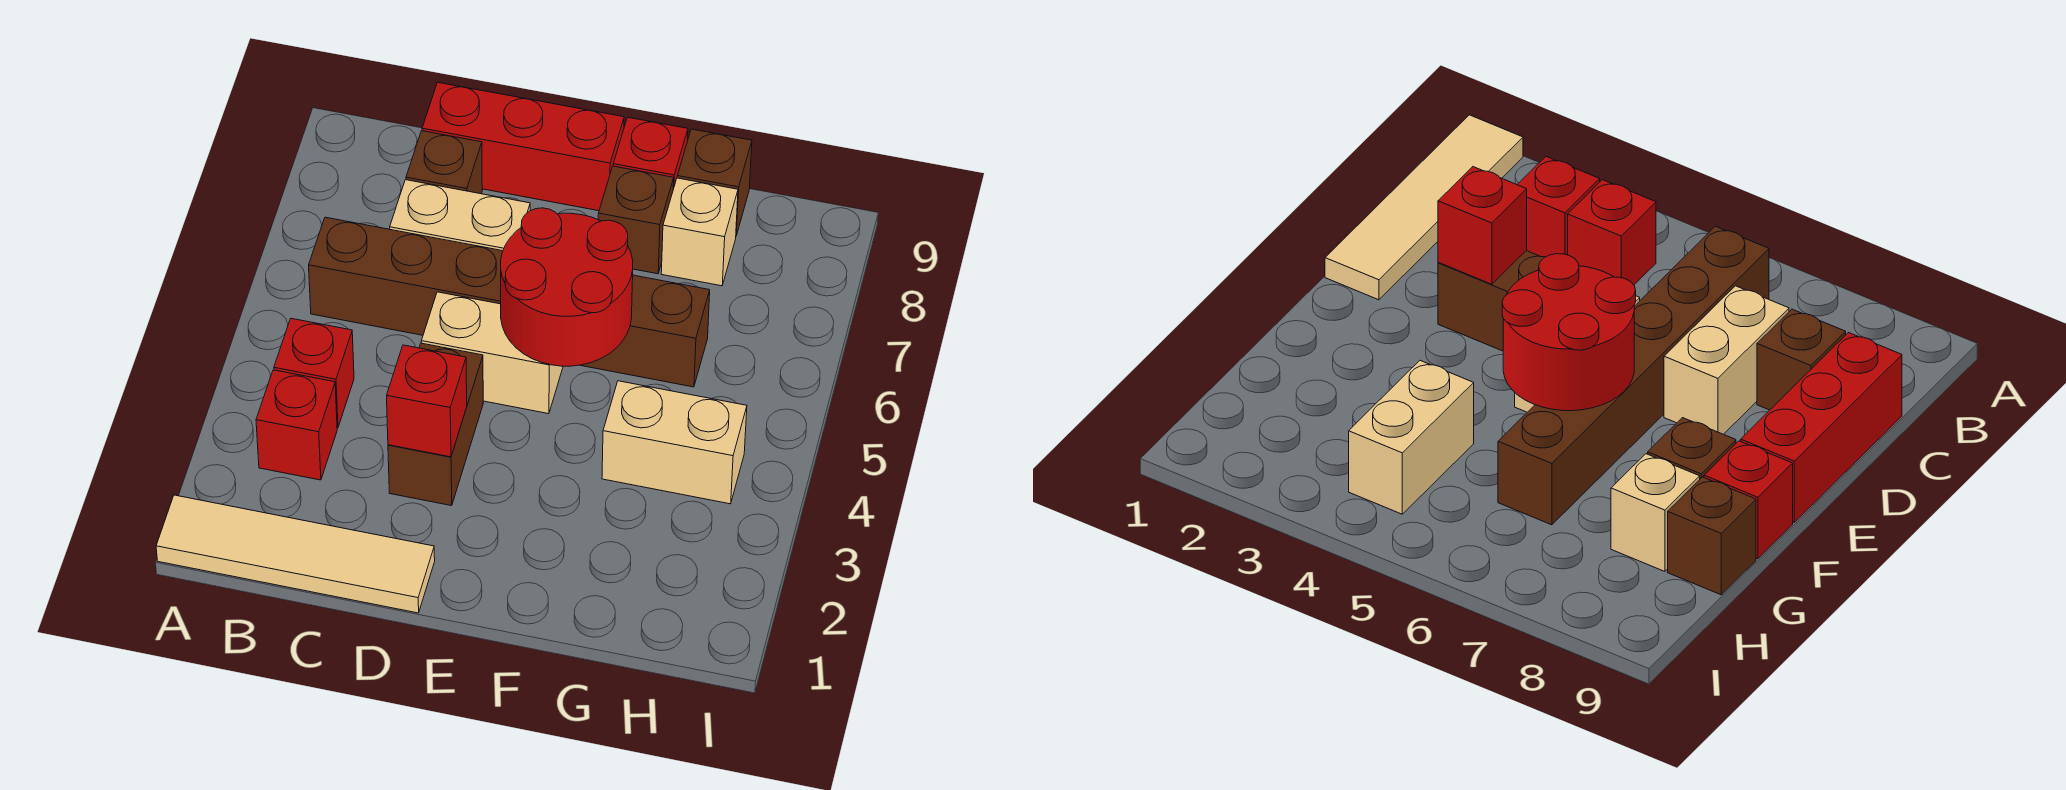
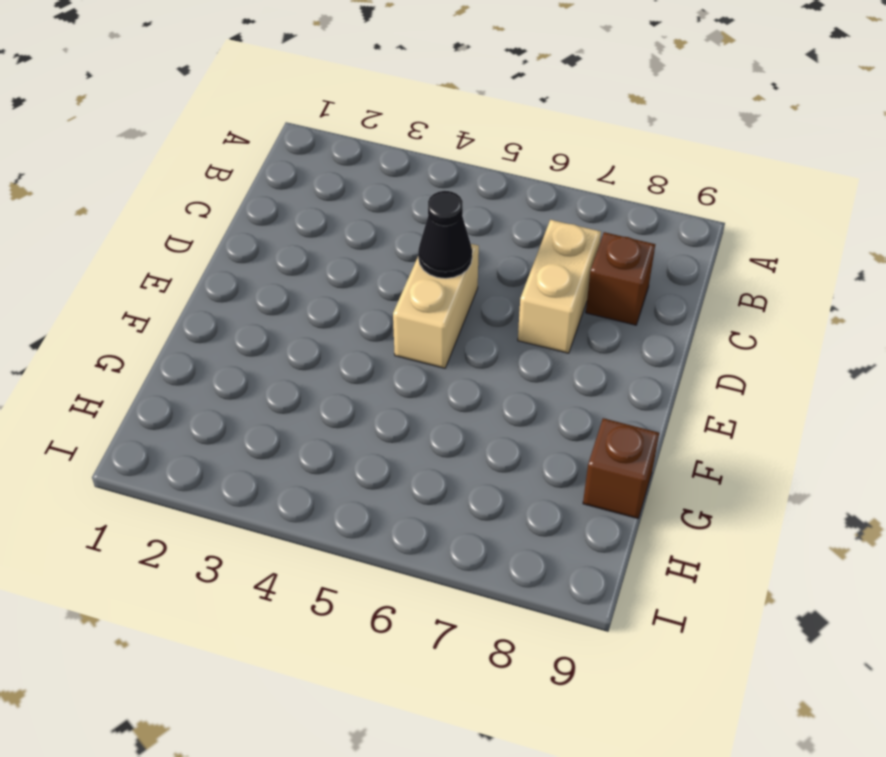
black cone D5 level 2 -> none
none -> tan tile A1:D1 level 1
none -> red brick B3 level 1
none -> red brick B4 level 1

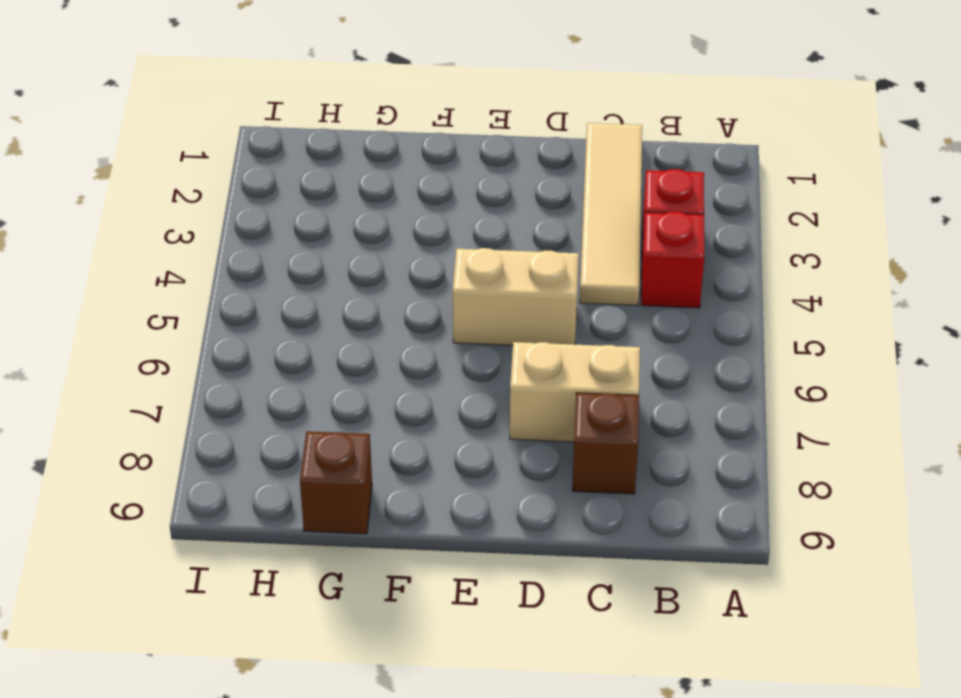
tan tile C1:C4 level 1 -> tan tile A1:D1 level 1
none -> brown brick B6:G6 level 1
none -> red brick C9:E9 level 1
none -> brown brick D3:D4 level 1

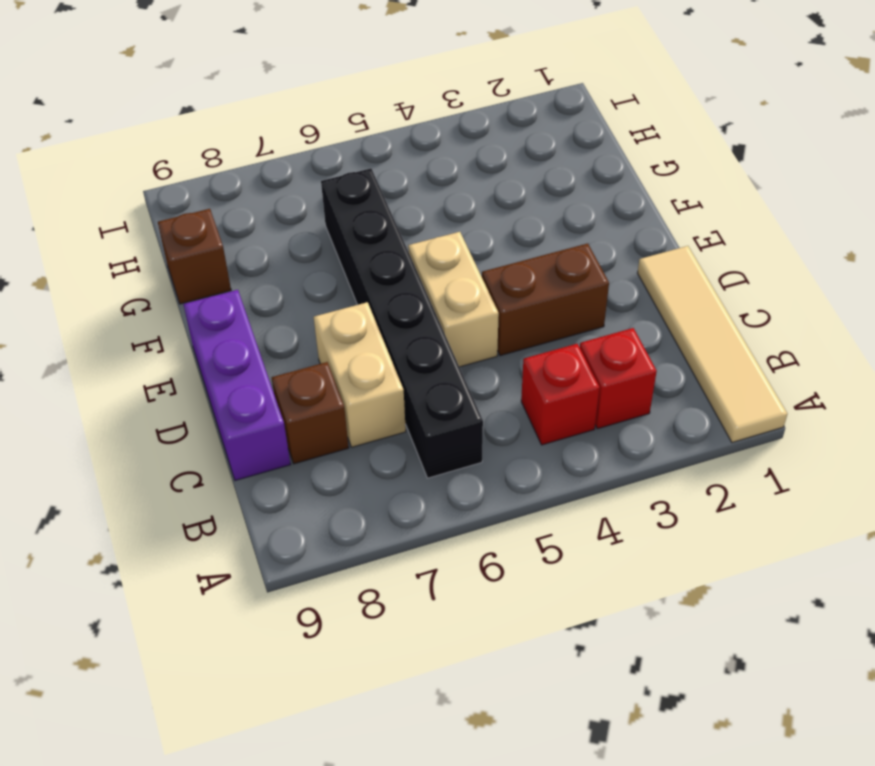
black brick B6:G6 level 1 -> brown brick B6:G6 level 1
purple brick C9:E9 level 1 -> red brick C9:E9 level 1
none -> brown brick F8 level 1
none -> red brick F9 level 1
none -> tan brick G4:H4 level 1

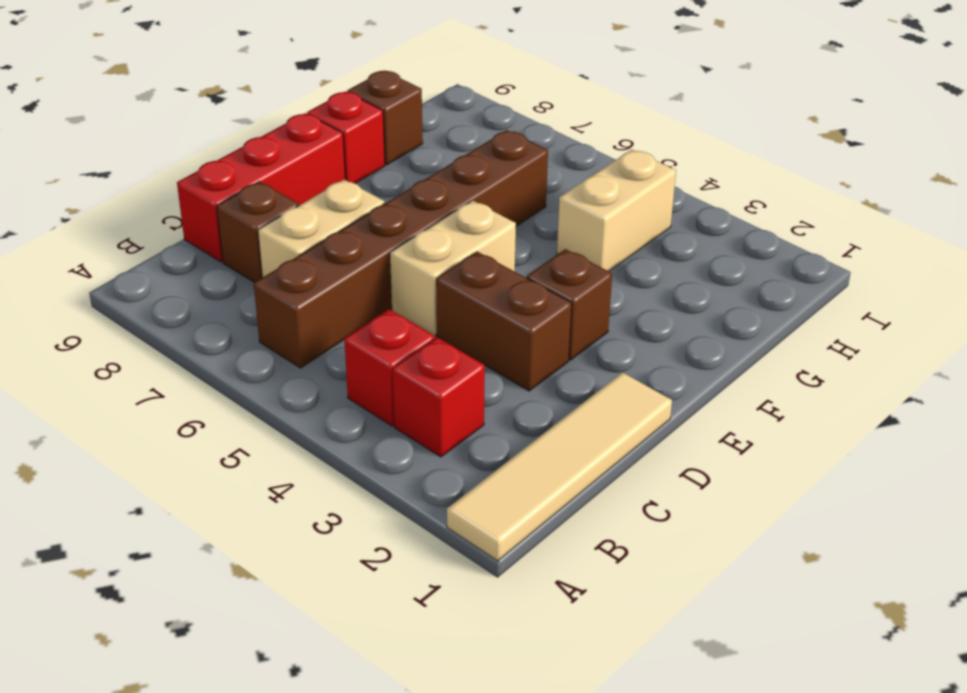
brown brick E3 level 1 -> brown brick F8 level 1
none -> tan brick G8 level 1
none -> red brick D3 level 2
none -> red round brick E5:F6 level 2

